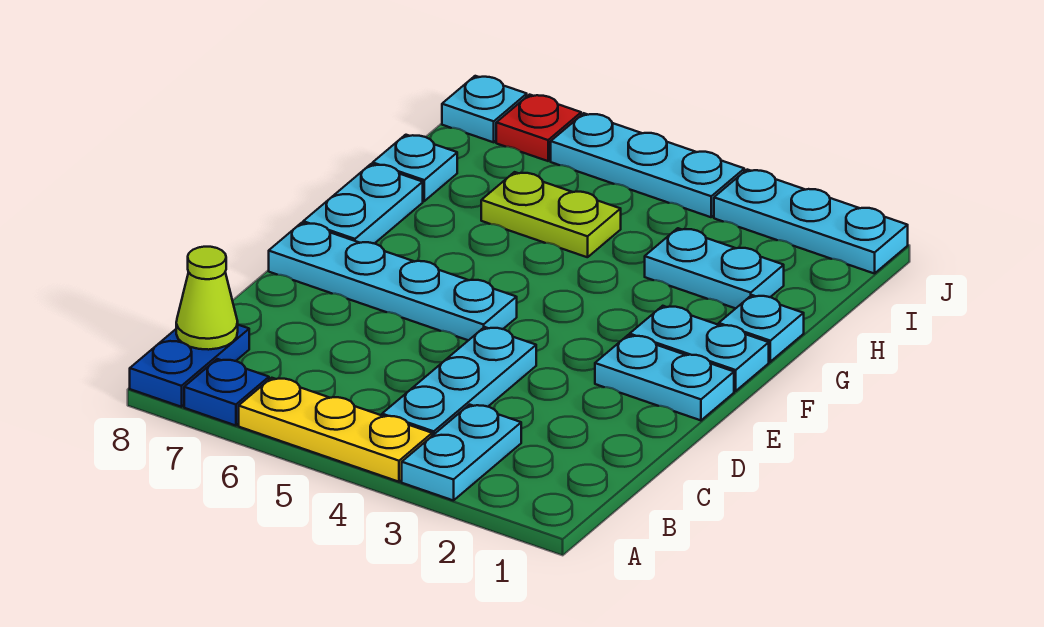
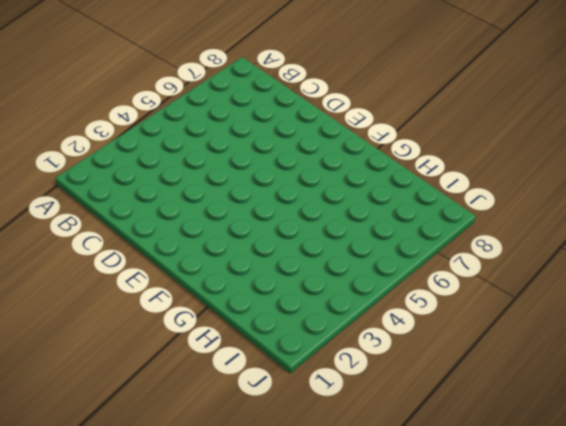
none -> cyan plate A3:B3 level 1
none -> yellow plate A4:A6 level 1
none -> blue plate A7 level 1

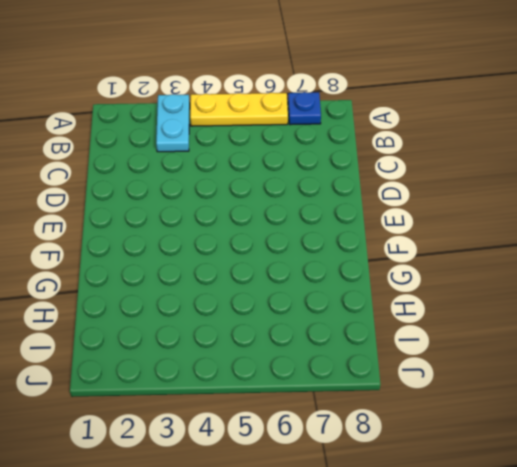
none -> blue plate A8:B8 level 1
none -> cyan plate B4:D4 level 1
none -> cyan plate E1:E2 level 1

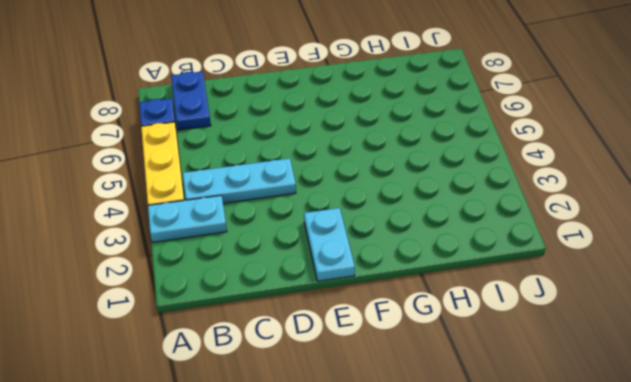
blue plate B7:B8 level 1 -> blue plate A8:B8 level 1
none -> cyan plate E5:E8 level 1
none -> cyan plate F1:F2 level 1
none -> cyan plate F8:G8 level 1

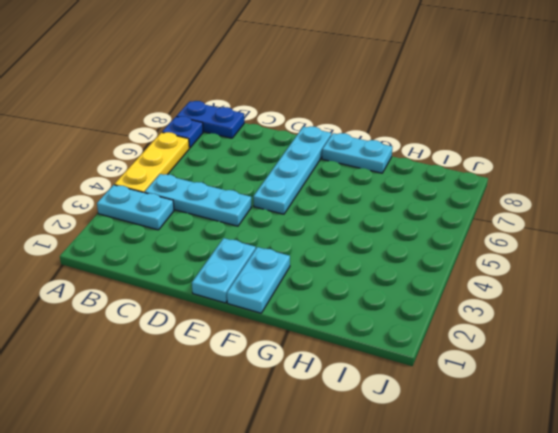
none -> cyan plate G1 level 1
none -> cyan plate H2:H3 level 1
none -> lime plate H5:H6 level 1

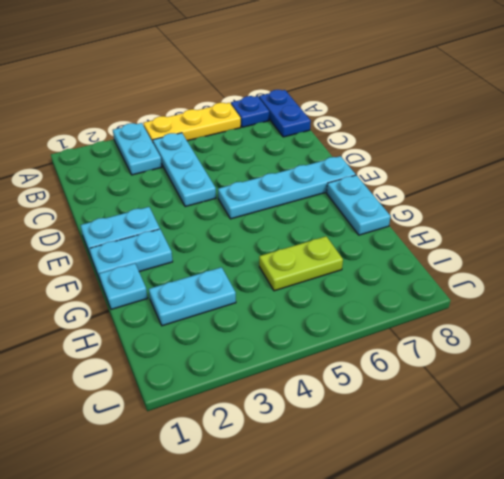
none -> cyan plate H8 level 1
none -> cyan plate J1:J3 level 1
none -> cyan plate J4:J6 level 1

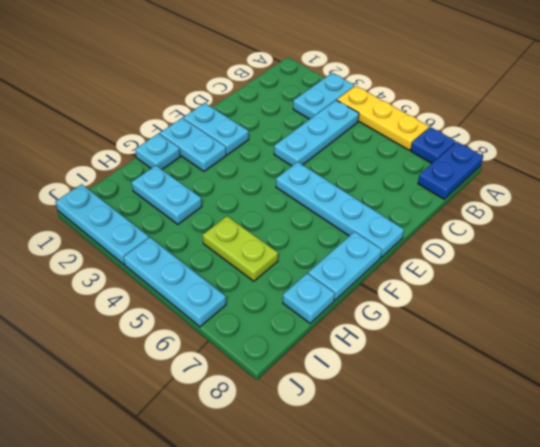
none -> red plate J7 level 1
none -> cyan plate J8 level 1
none -> lime cone B8 level 2

